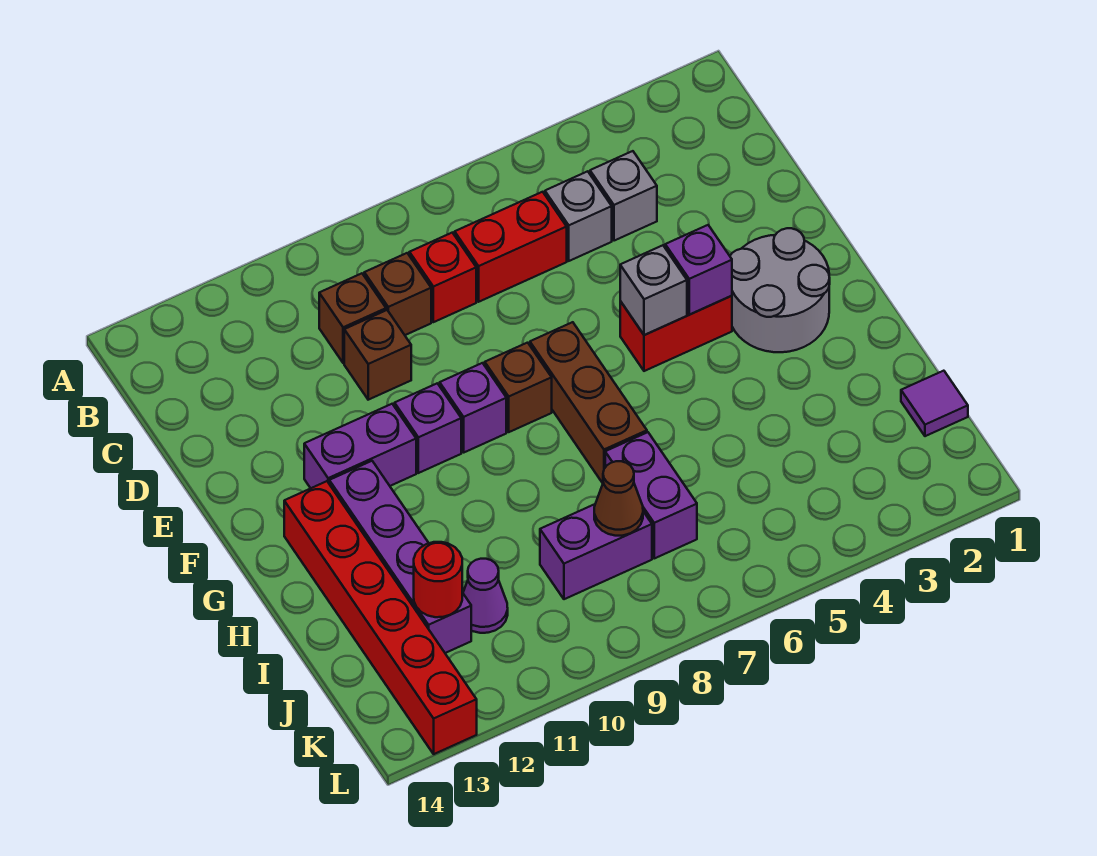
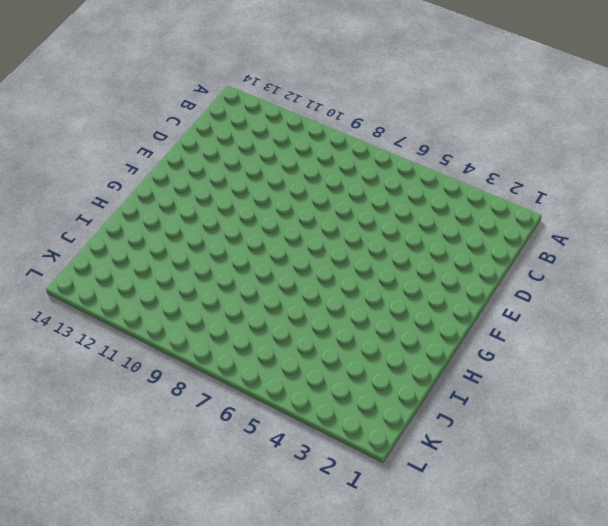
none -> grey brick C4 level 1
none -> grey brick C5 level 1
none -> red brick C6:C7 level 1

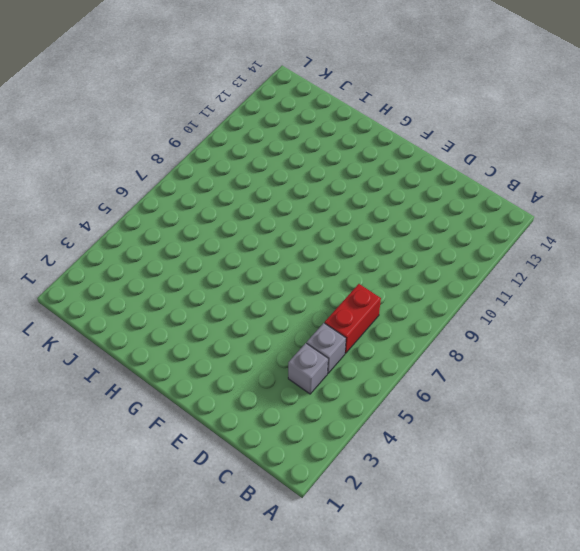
none -> red brick C8 level 1
none -> brown brick C9 level 1
none -> brown brick C10 level 1

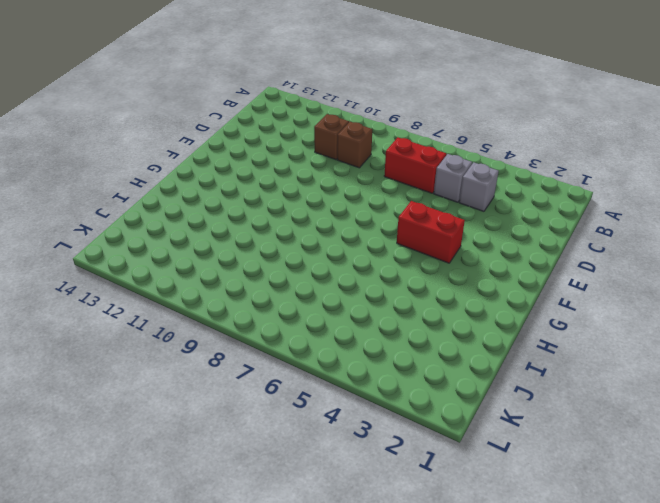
none -> red brick C8 level 1
none -> brown brick D10 level 1
none -> grey round brick F2:G3 level 1

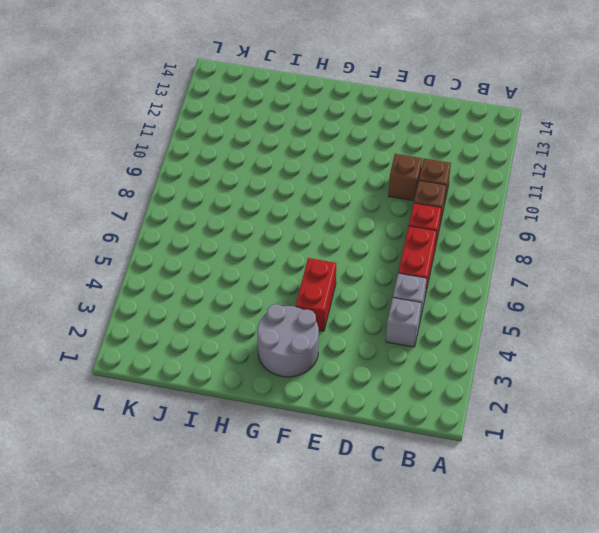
none -> brown brick F7:H7 level 1
none -> brown brick F8 level 1
none -> purple brick F9 level 1

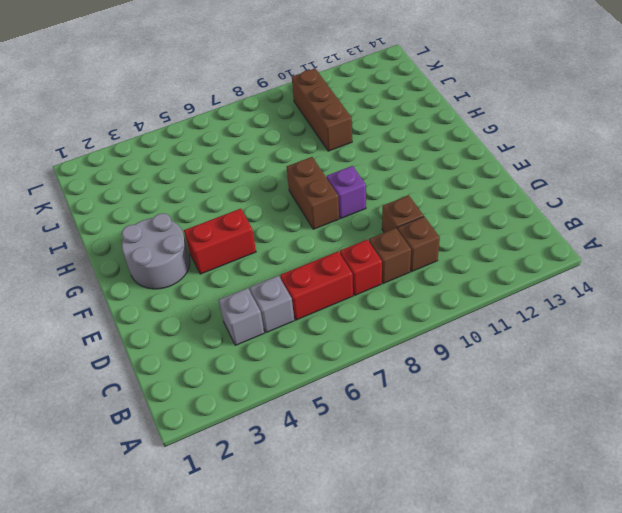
brown brick F8:G8 level 1 -> brown brick F8 level 1
brown brick I10:K10 level 1 -> brown brick F7:H7 level 1
none -> purple brick F10 level 1
none -> purple brick F11:F12 level 1
none -> purple brick G12:J12 level 1

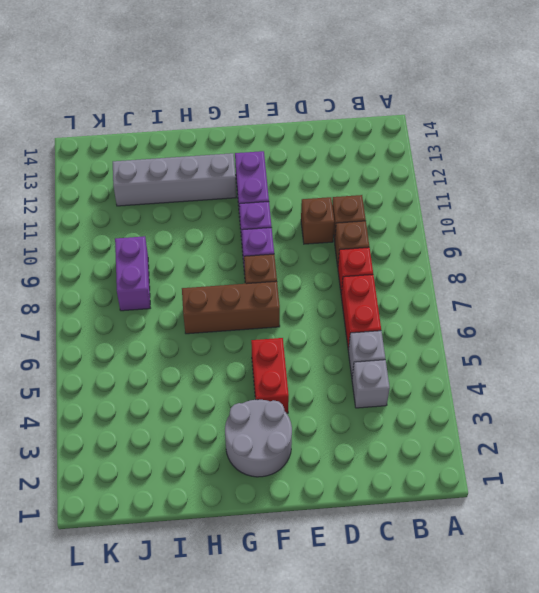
grey brick G12:J12 level 1 -> purple brick G12:J12 level 1
none -> red brick G13:L13 level 1
none -> purple brick I7:J7 level 1
none -> purple tile J1 level 1

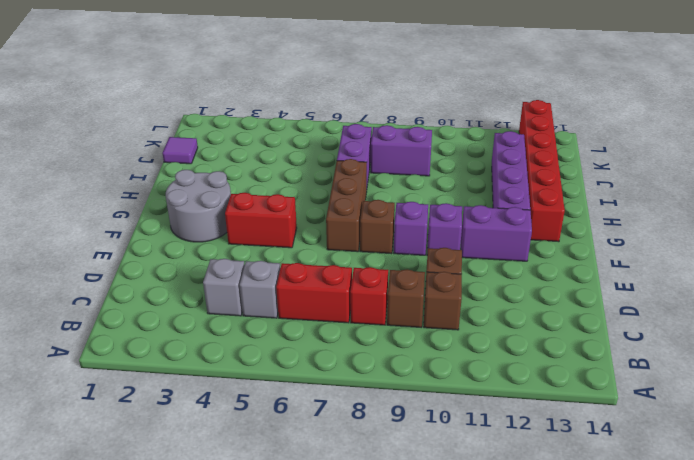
none -> purple cone J11 level 1
none -> purple brick F4 level 2
none -> grey brick F5 level 2

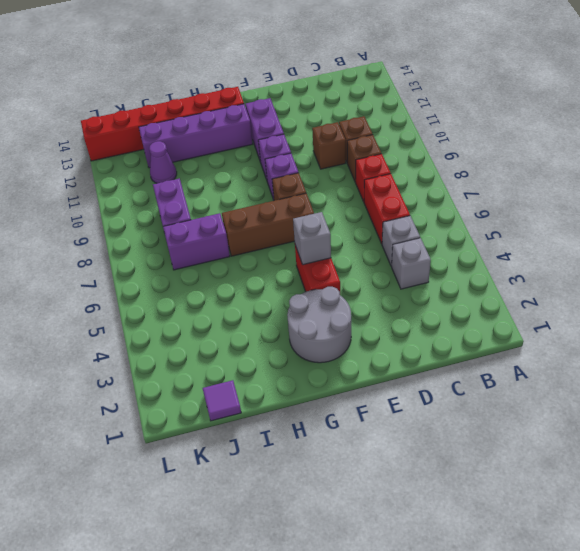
none -> purple brick F4 level 2
none -> brown cone J8 level 2
none -> red round brick J12 level 2

